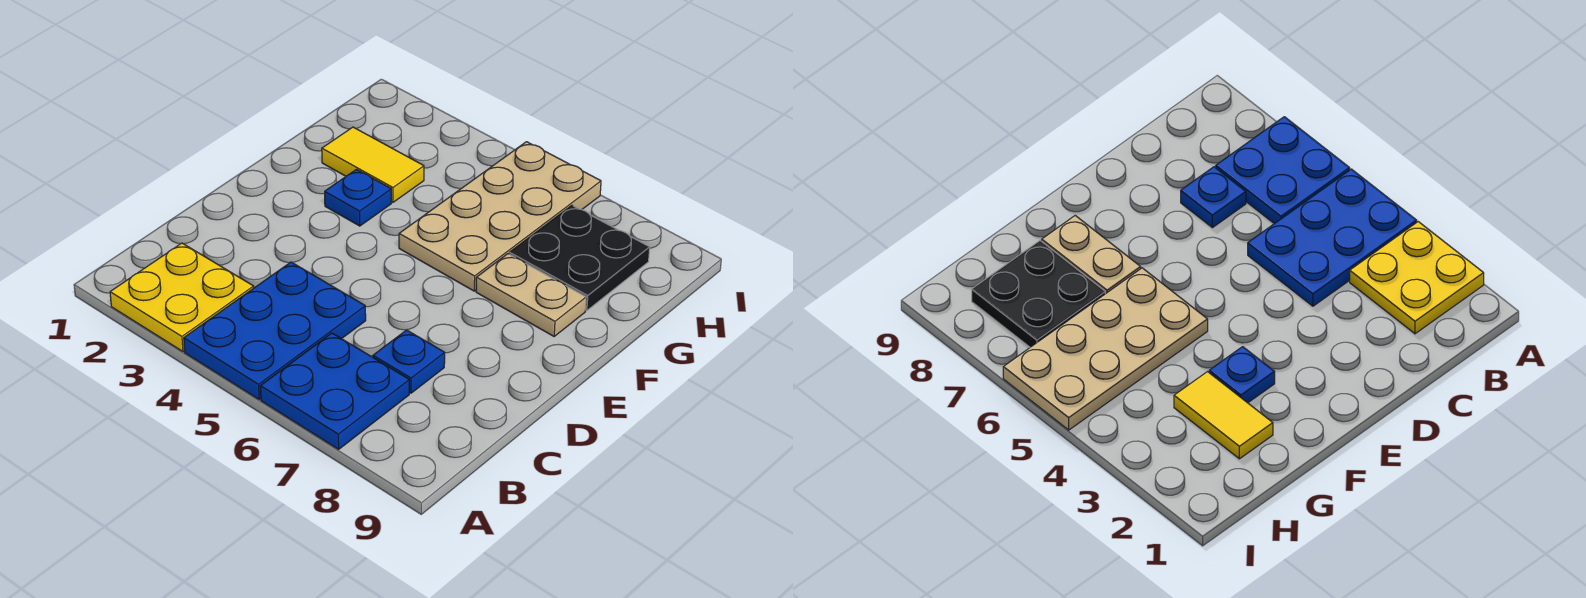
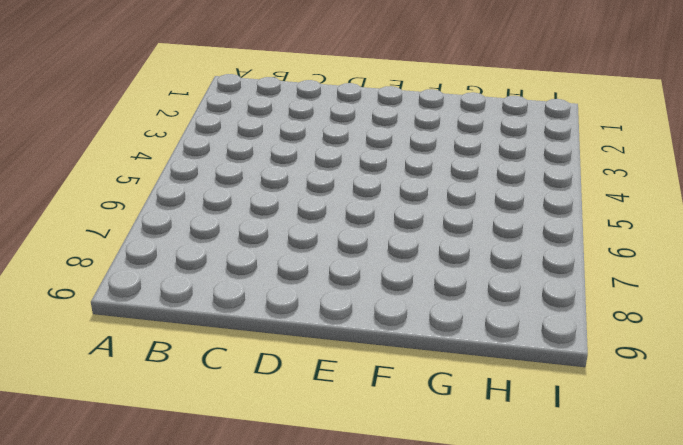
none -> yellow plate A2:B3 level 1
none -> blue plate A4:C5 level 1

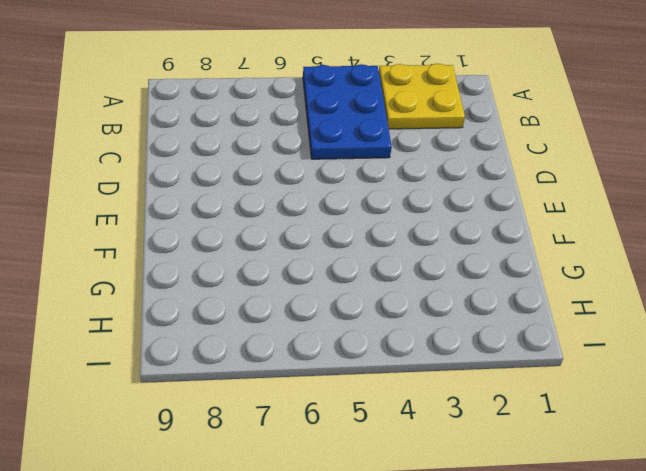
none -> blue plate A6:B7 level 1
none -> blue plate C7 level 1

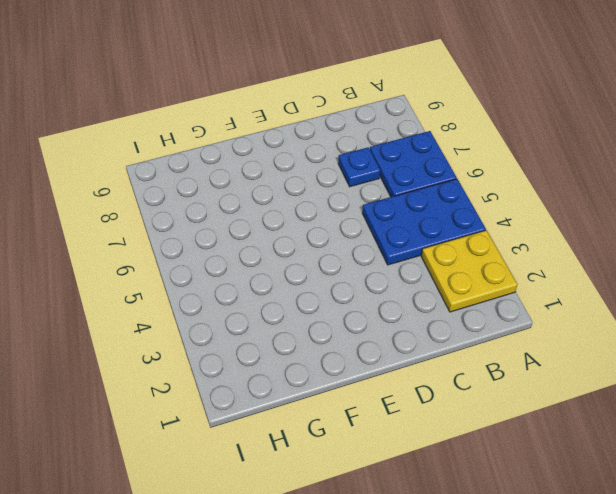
none -> blue plate F3 level 1
none -> tan plate F5:I6 level 1

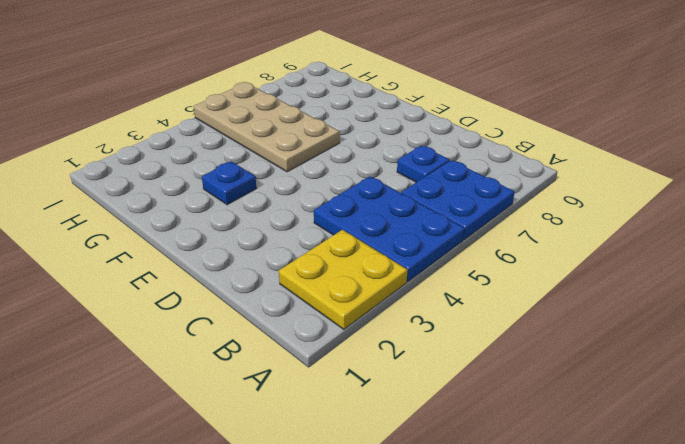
none -> tan plate F7:F8 level 1
none -> yellow tile G2:G3 level 1

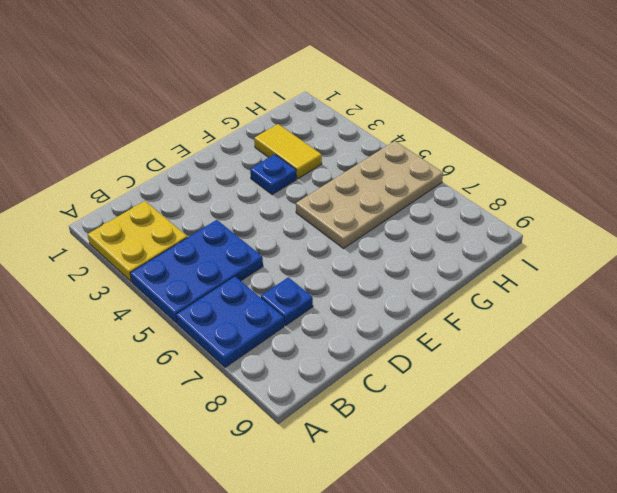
none -> tan plate F7:F8 level 1
none -> black plate G7:H8 level 1

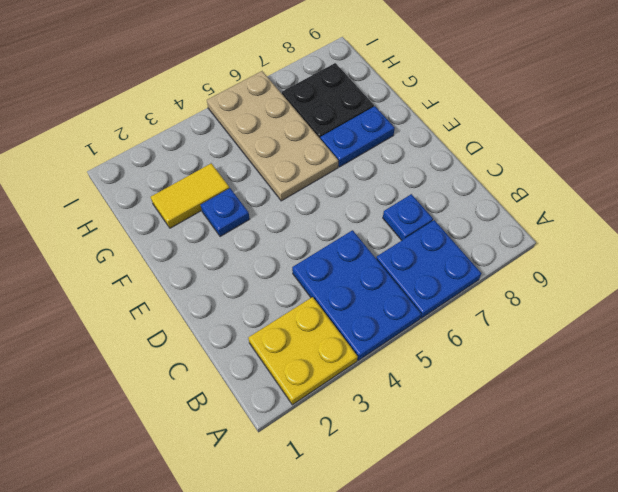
blue plate F7:F8 level 1 -> tan plate F7:F8 level 1

